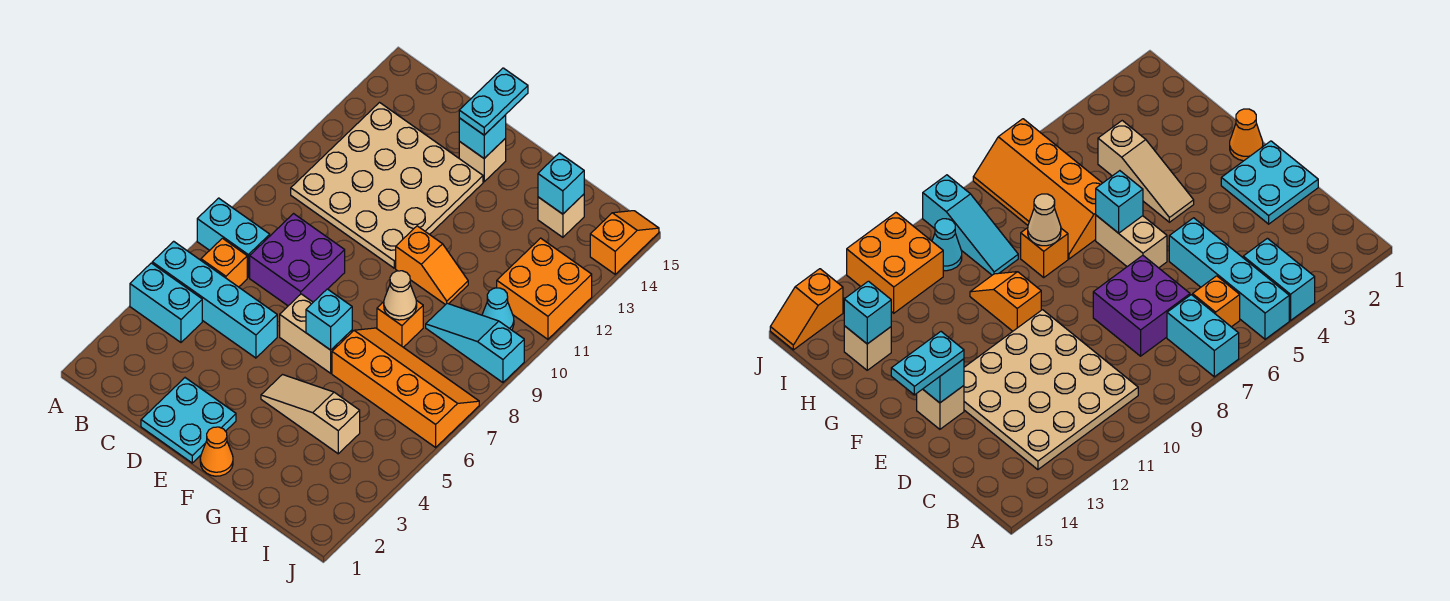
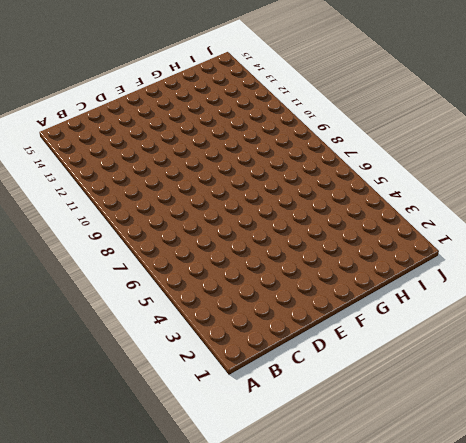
none -> cyan brick A4:B4 level 1
none -> cyan brick A5:D5 level 1
none -> cyan brick A7:B7 level 1

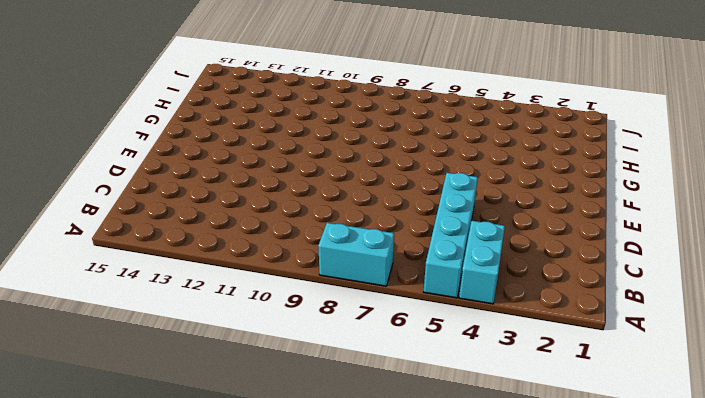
cyan brick A7:A8 level 1 -> cyan brick A7:B7 level 1
none -> orange brick B6 level 1
none -> tan plate B10:E13 level 1
none -> purple brick C7:D8 level 1

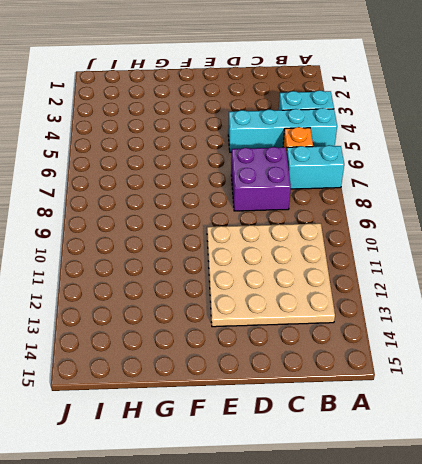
none -> cyan plate D1:E2 level 1
none -> tan brick E6:F6 level 1
none -> tan brick E14 level 1

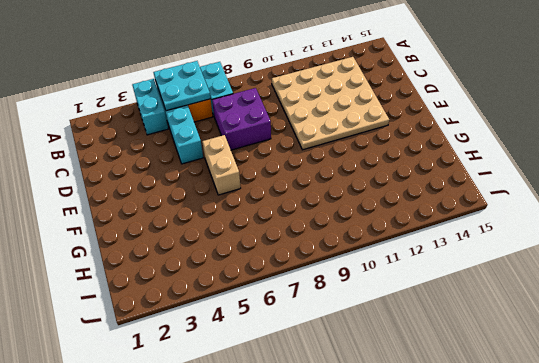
cyan plate A5:B6 level 2 -> cyan plate D1:E2 level 1
none -> tan brick E14 level 1
none -> orange cone F1 level 1
none -> tan slope F4:H4 level 1 top H

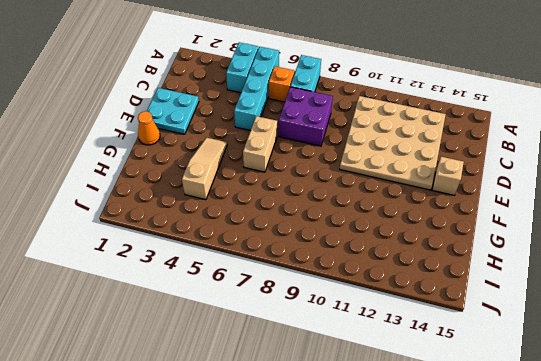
none -> orange slope F10:G10 level 1 top F
none -> orange slope G6:J7 level 1 top 6
none -> orange brick G8 level 1

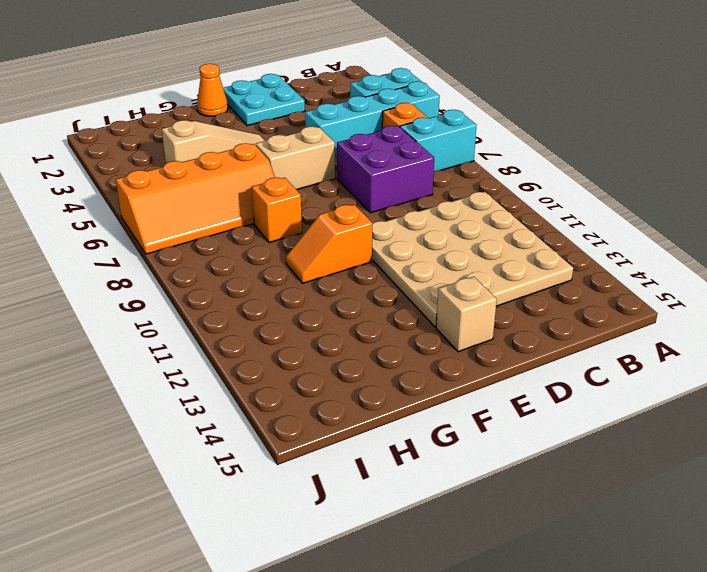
none -> cyan slope H9:J9 level 1 top J
none -> tan brick H14 level 1
none -> cyan cone I10 level 1

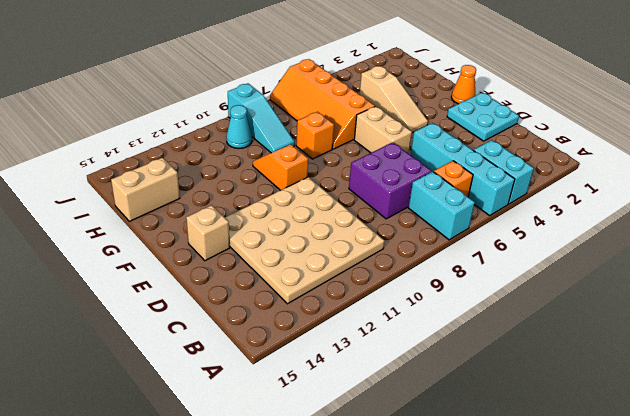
tan brick H14:H15 level 1 -> tan brick H14 level 1
none -> orange brick I11:J12 level 1
none -> orange slope J14:J15 level 1 top 14
none -> cyan brick E14 level 2

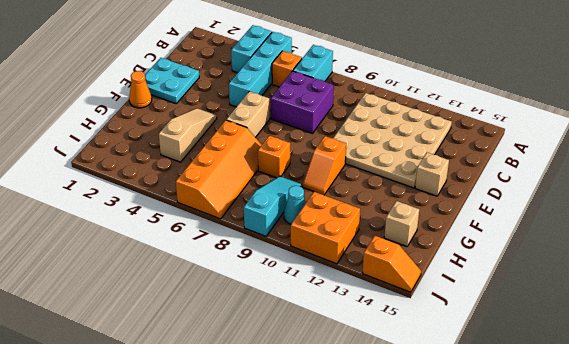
none -> cyan brick E14 level 2
none -> cyan brick F6 level 2
none -> tan cone G8 level 2

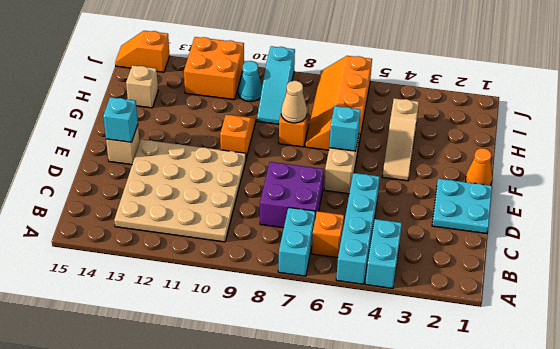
none -> cyan brick H14 level 2
none -> cyan plate E14:E15 level 3

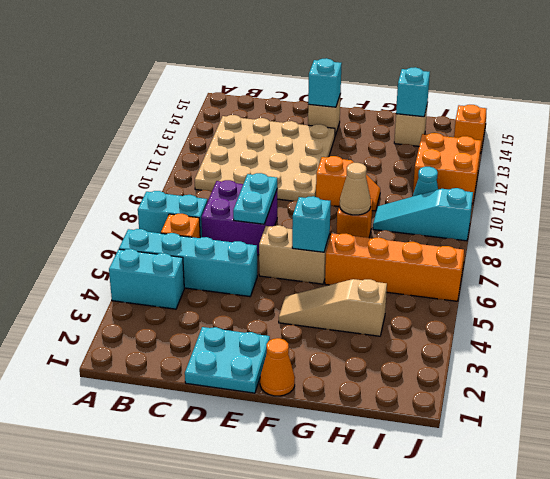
cyan plate D7:D8 level 2 -> cyan plate E14:E15 level 3

